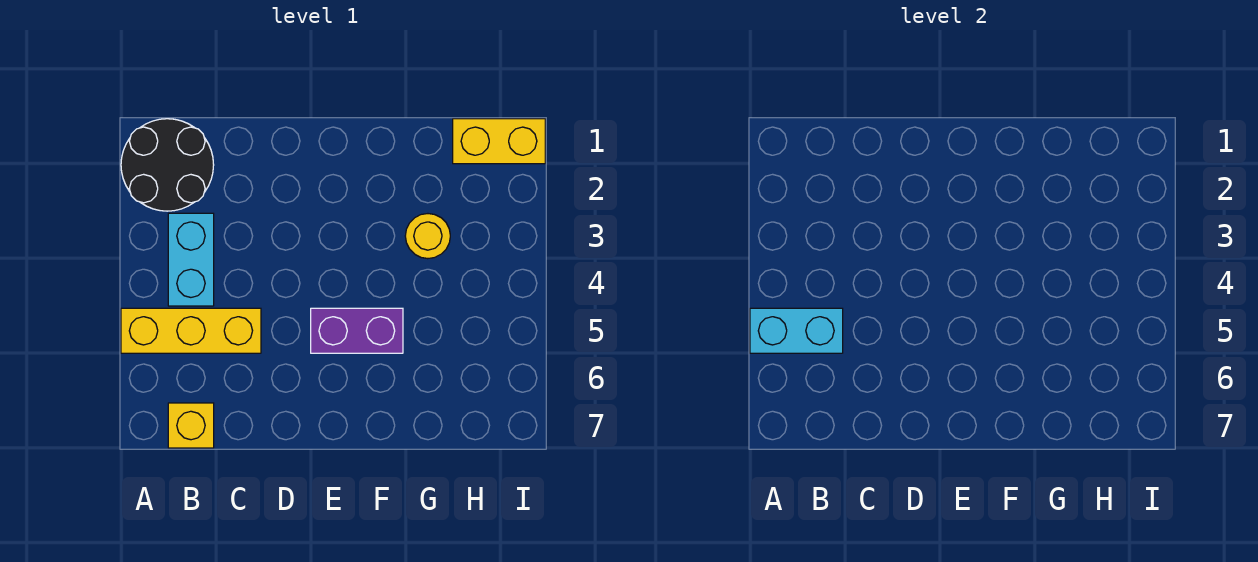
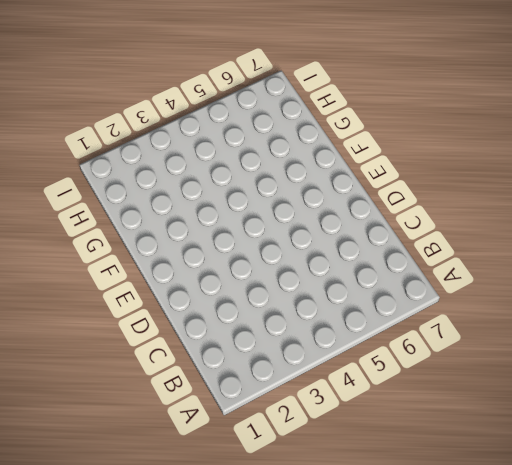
none -> black round brick A1:B2 level 1
none -> yellow brick A5:C5 level 1

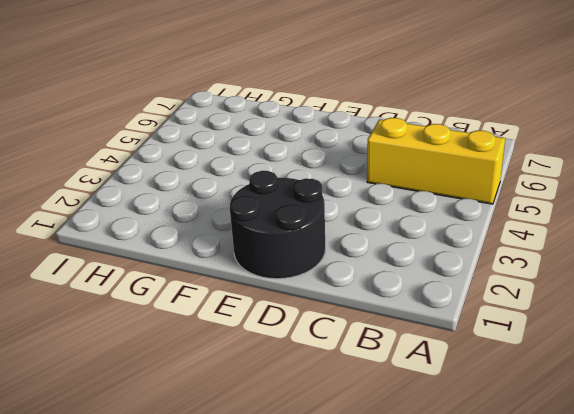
black round brick D1:E2 level 1 -> black round brick A1:B2 level 1
none -> cyan brick B3:B4 level 1
none -> yellow brick B7 level 1

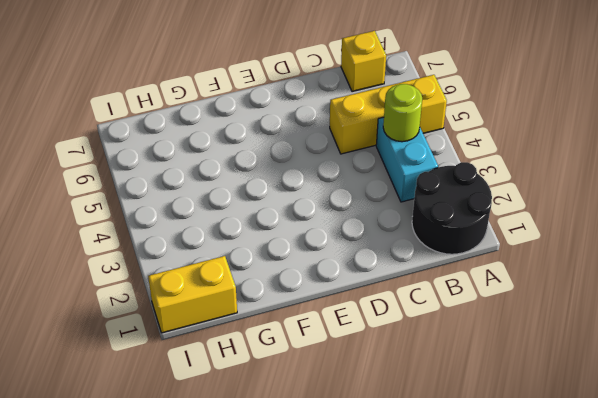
lime round brick B4 level 2 -> none
none -> purple brick E5:F5 level 1
none -> yellow round brick G3 level 1

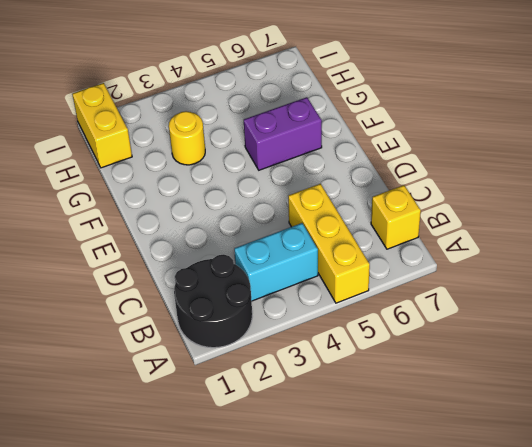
purple brick F5:F6 level 1 -> purple brick E5:F5 level 1
none -> cyan brick A5:B5 level 2

